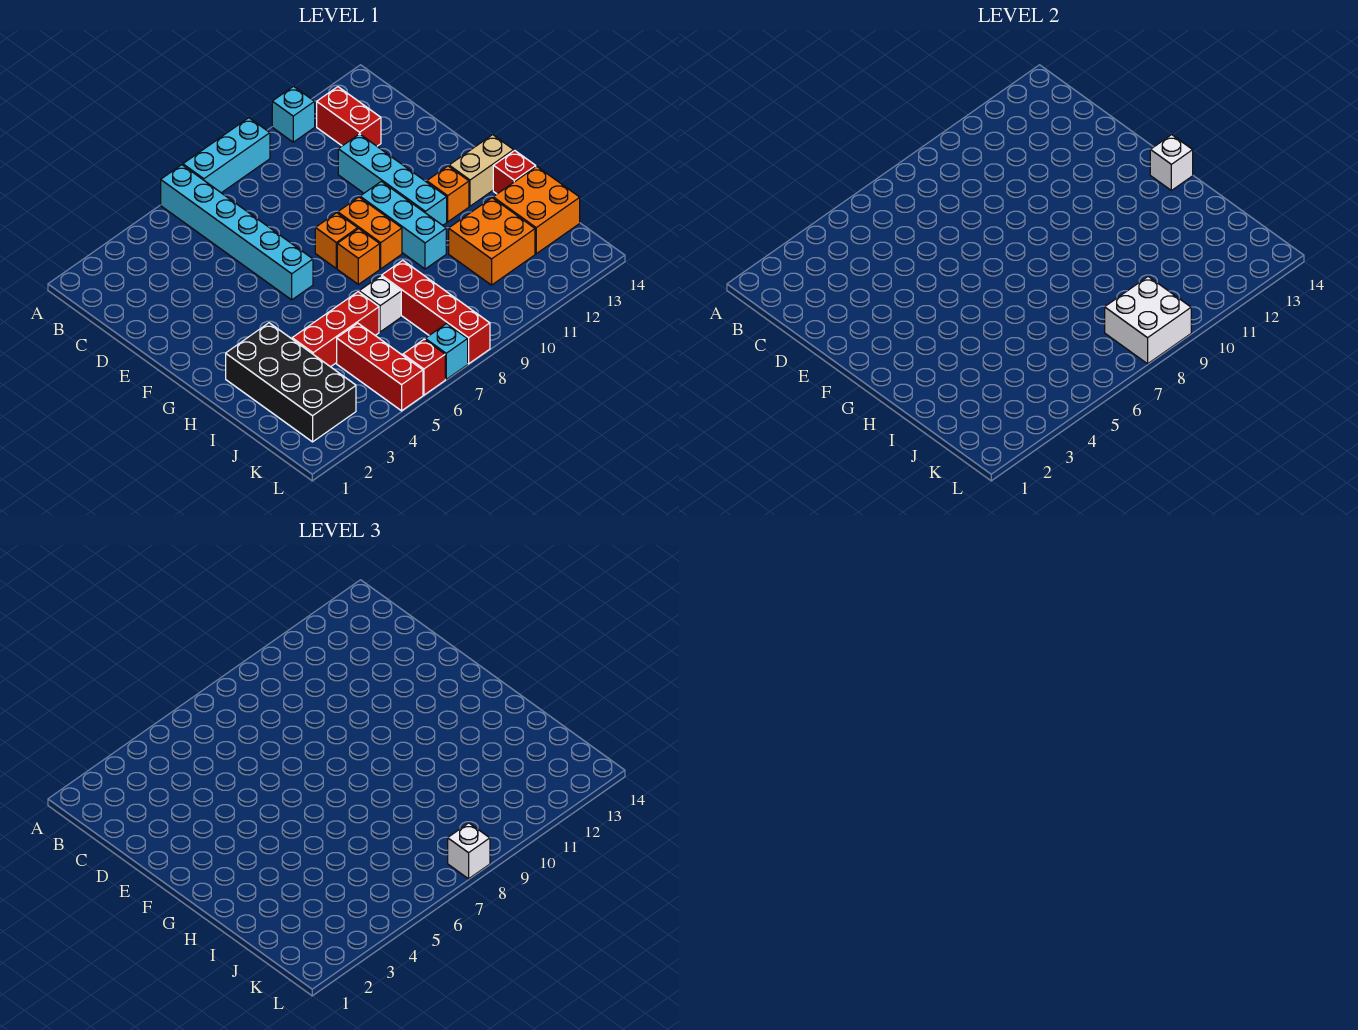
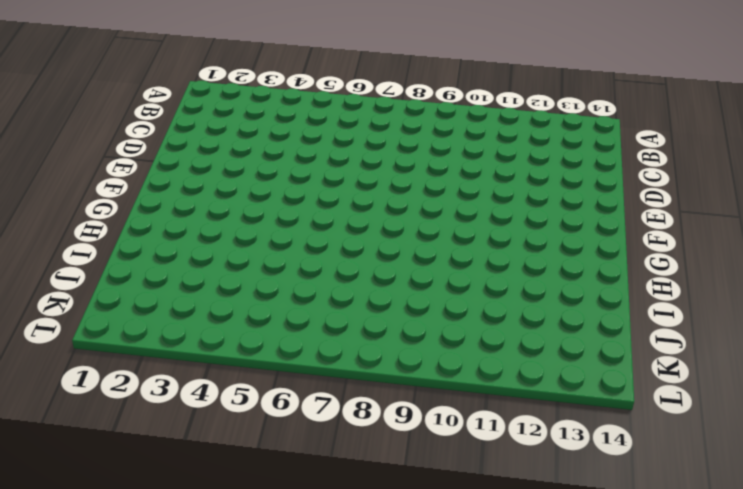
none -> cyan brick A6:F6 level 1
none -> cyan brick A7:A9 level 1
none -> cyan brick A11 level 1

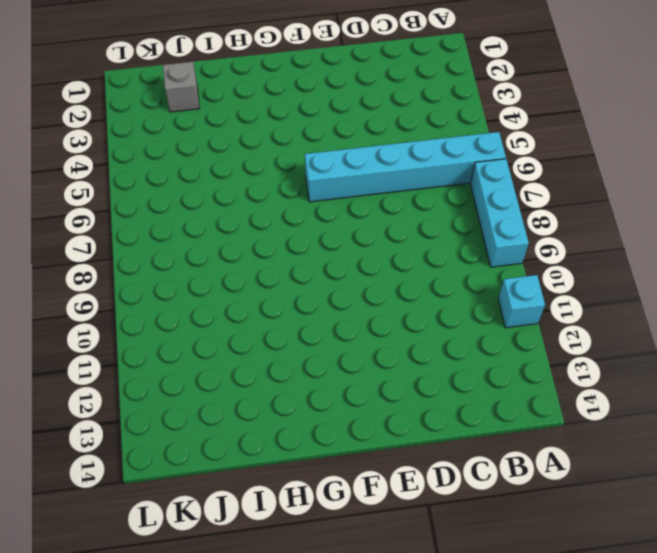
grey brick J2 level 1 -> black brick H2:K3 level 1
none -> red brick B12:C12 level 1
none -> cyan brick D11:G11 level 1
none -> orange brick F8 level 1

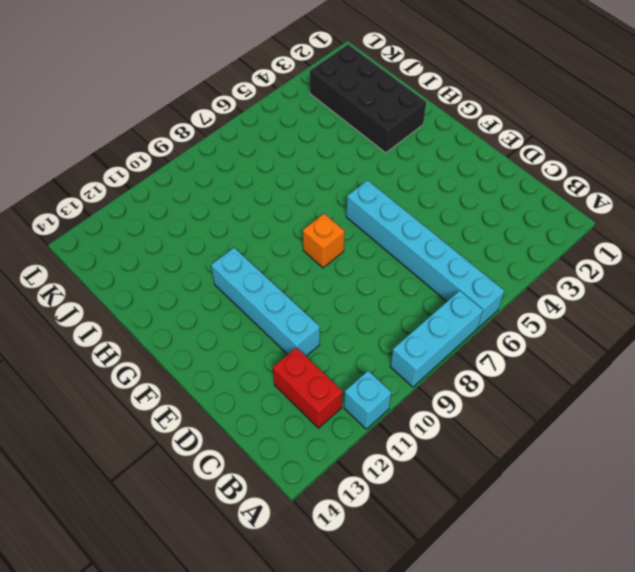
none -> orange brick F9:G9 level 1
none -> cyan brick F10:H10 level 1
none -> orange brick G8 level 1

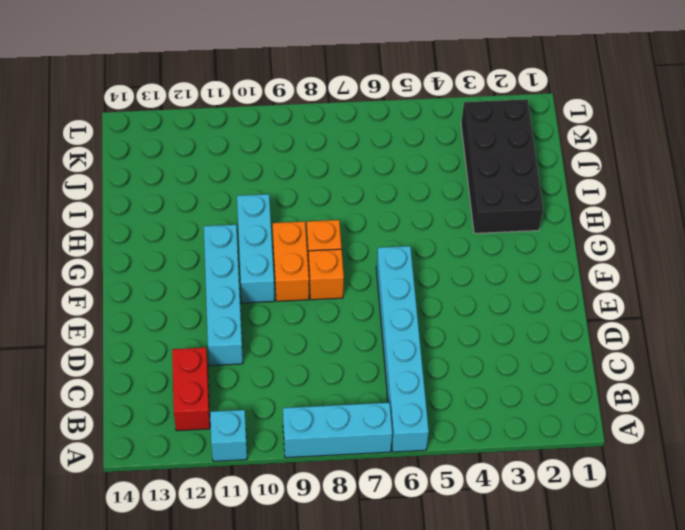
none -> orange brick G12 level 1
none -> tan brick G13:G14 level 1
none -> red brick H14 level 1

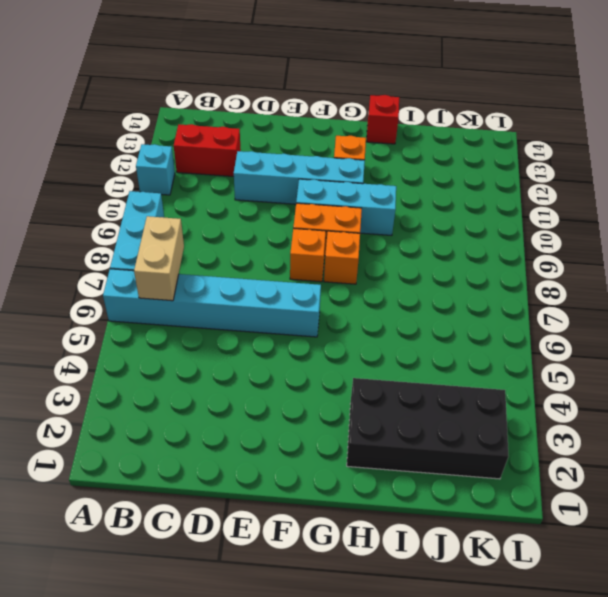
tan brick B6:B7 level 2 -> tan brick G13:G14 level 1
none -> red brick I4:I6 level 1
none -> white brick I7 level 1
none -> red brick I8:L8 level 1

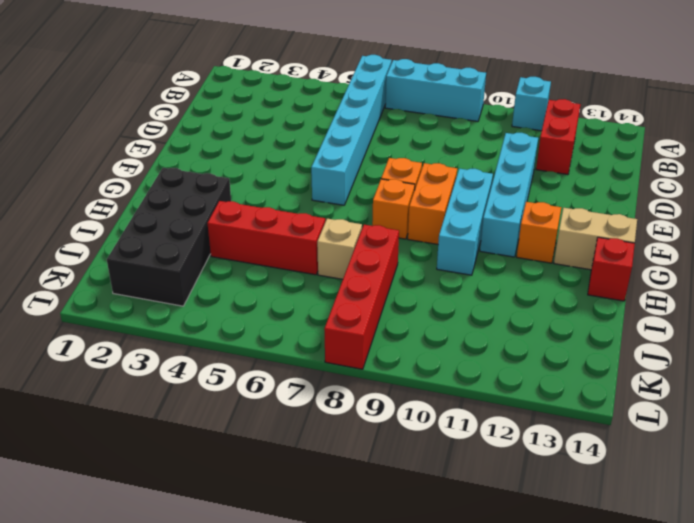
tan brick I7 level 1 -> white brick I7 level 1
none -> orange brick I11:J12 level 1
none -> orange brick I13:J14 level 1
none -> red brick J5:L5 level 1

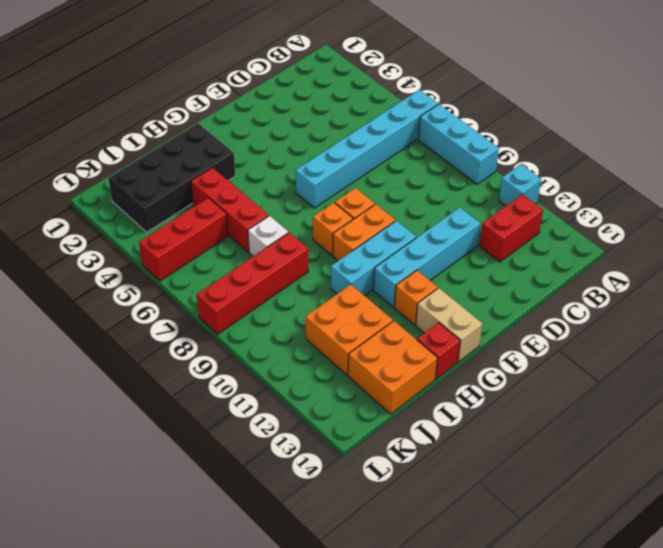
none -> red brick L6 level 1
none -> cyan brick L7 level 1
none -> white brick G14 level 2

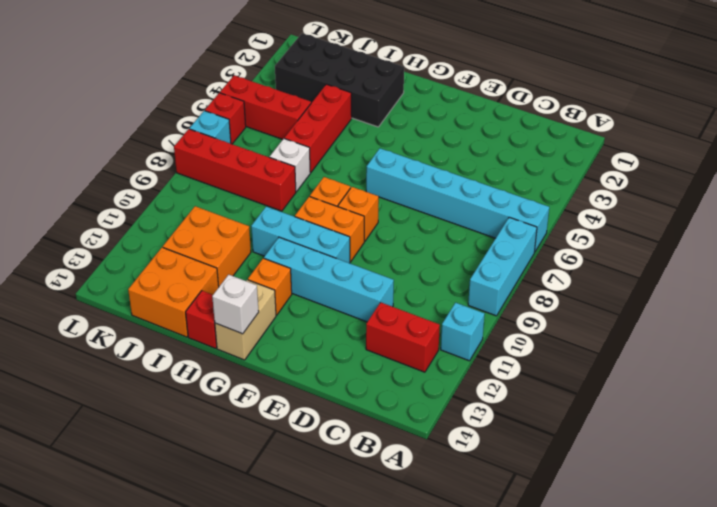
none -> white brick K8:L9 level 2
none -> white brick L8 level 3

